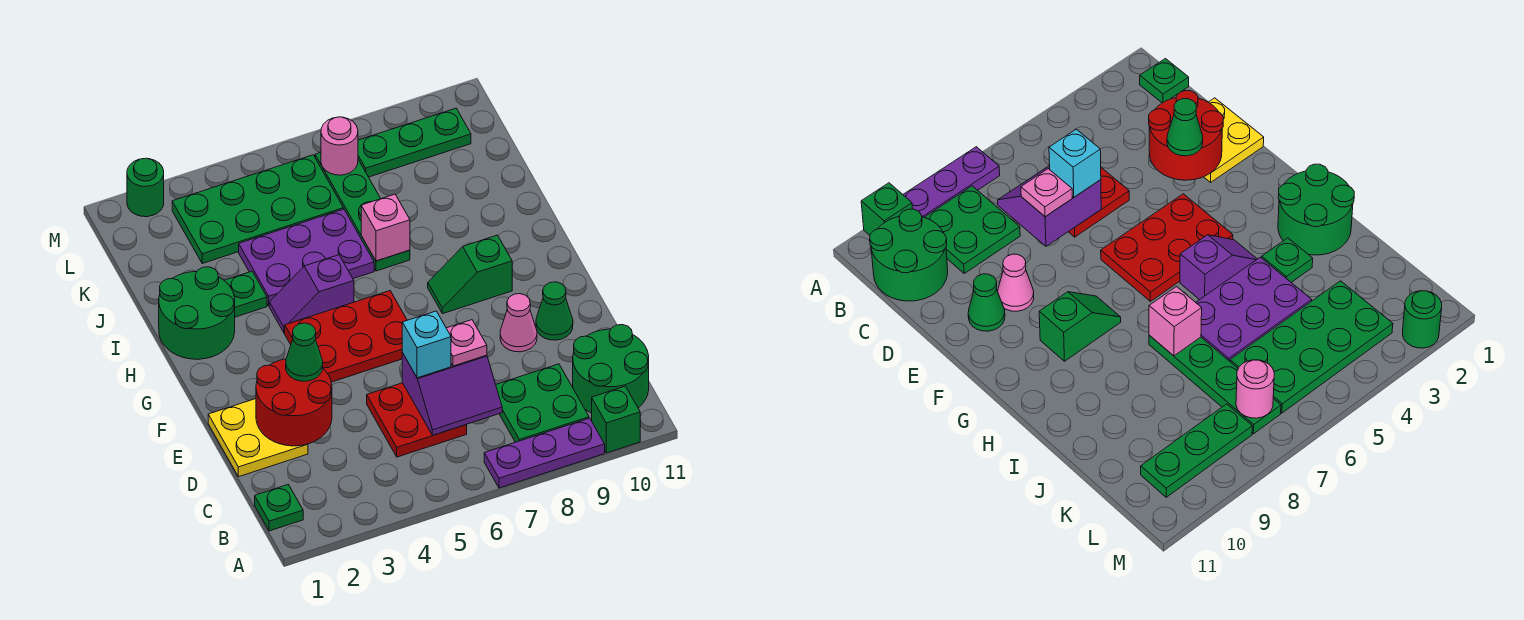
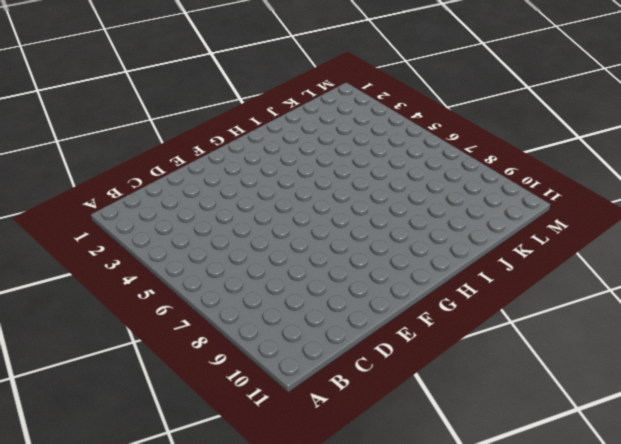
none -> purple plate A7:A9 level 1
none -> green brick A10 level 1
none -> green plate B1 level 1

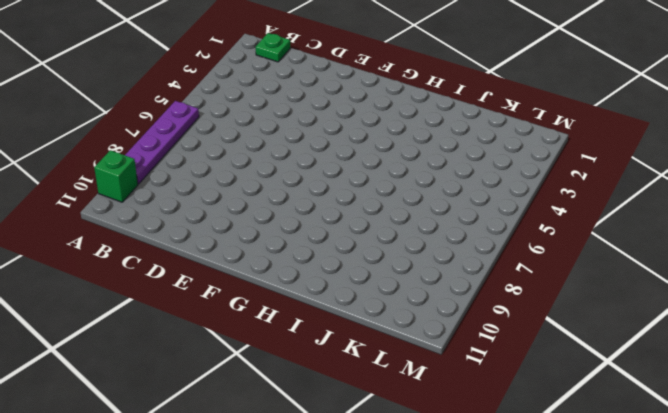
purple plate A6:A9 level 1 -> purple plate A7:A9 level 1
none -> green plate B8:C9 level 1
none -> green round brick B10:C11 level 1
none -> red plate C5:D6 level 1

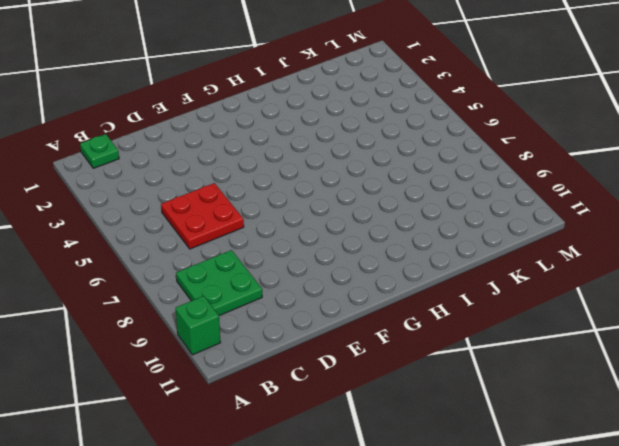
none -> purple plate A7:A9 level 1
none -> green round brick B10:C11 level 1
none -> yellow plate D1:E2 level 1

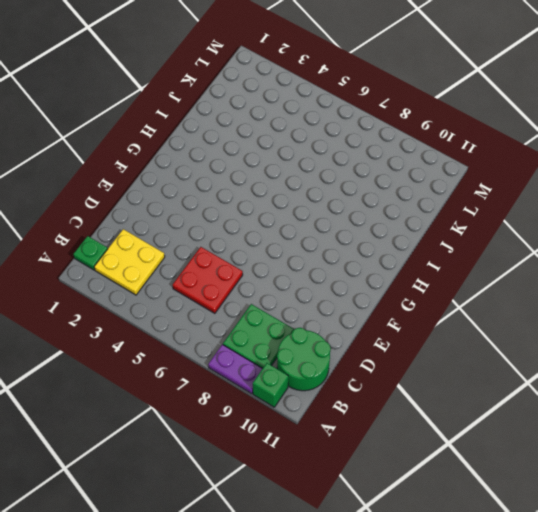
purple plate A8:A9 level 1 -> purple plate A7:A9 level 1
yellow plate B2:C3 level 1 -> yellow plate D1:E2 level 1
none -> pink cone E9 level 1
none -> green cone E10 level 1
none -> red plate F4:G6 level 1

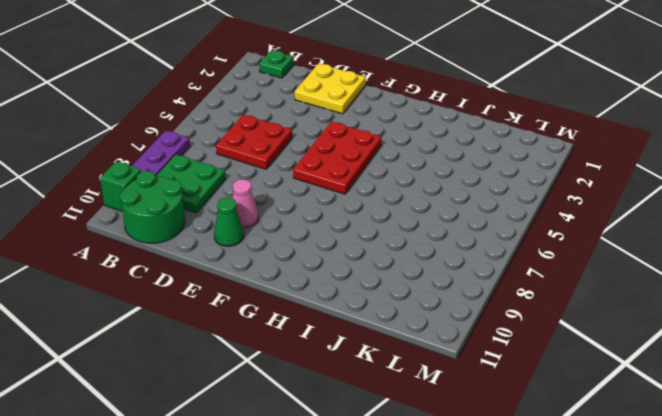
none -> green slope G8:G9 level 1 top 9
none -> green round brick H1:I2 level 1
none -> purple slope H4:H5 level 1 top 5

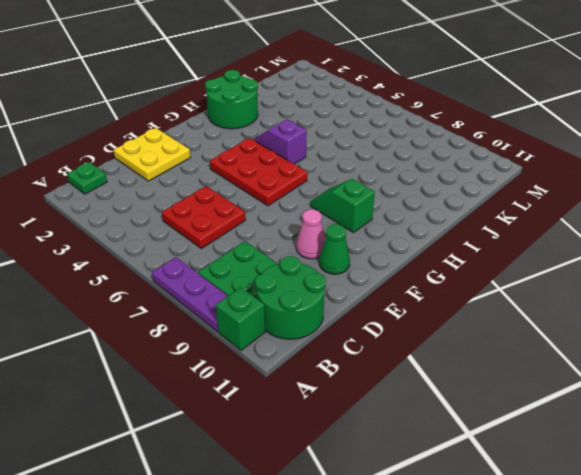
none -> green plate I3 level 1
none -> purple plate I4:J6 level 1
none -> green plate I7:L7 level 1

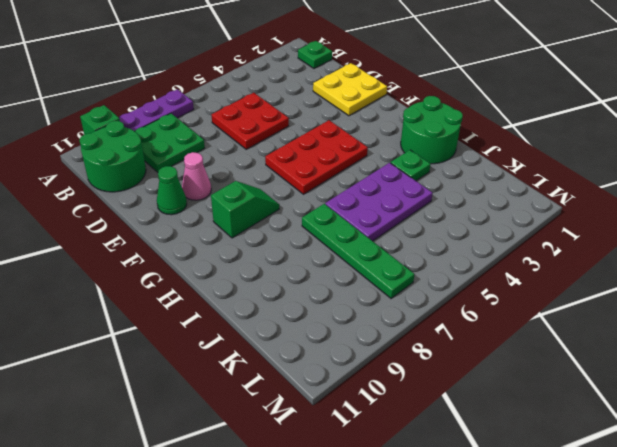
none -> purple slope H4:H5 level 1 top 5
none -> green plate K3:L6 level 1
none -> green plate L8:L10 level 1

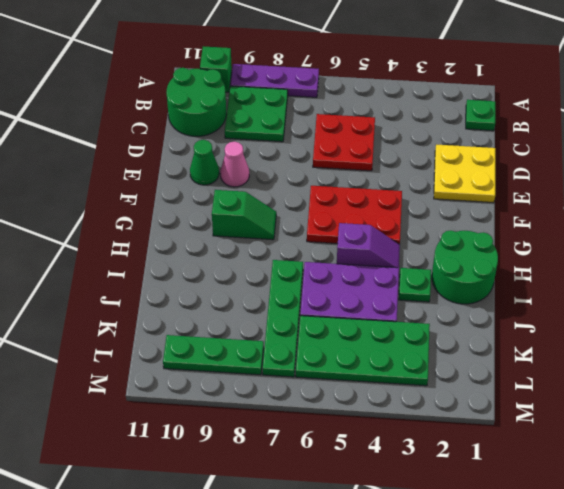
none -> green round brick M2 level 1
none -> purple slope C6:D7 level 2 top D
none -> red round brick D2:E3 level 2

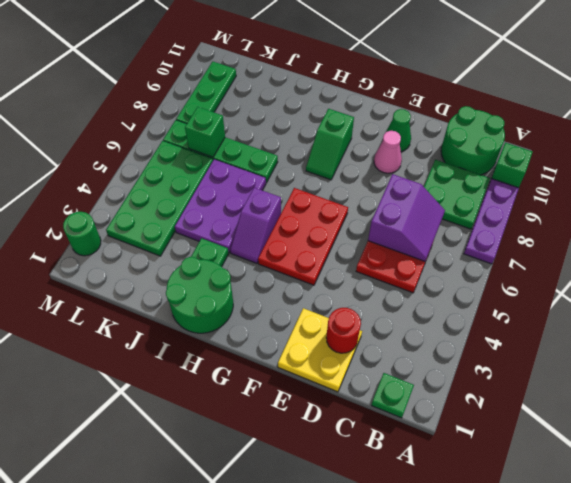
red round brick D2 level 2 -> red round brick D2:E3 level 2
green brick K7 level 2 -> none
none -> pink brick I7 level 2
none -> pink round brick L7 level 2
none -> cyan brick D6 level 3

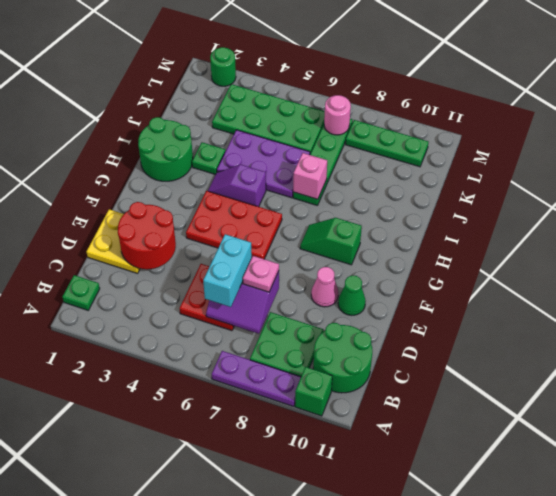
cyan brick C6:D6 level 3 -> cyan brick D6 level 3
none -> green cone E3 level 3

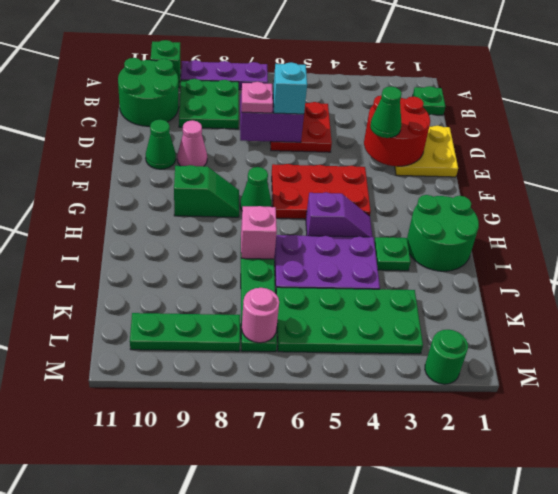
green cone G7 level 1 -> none

